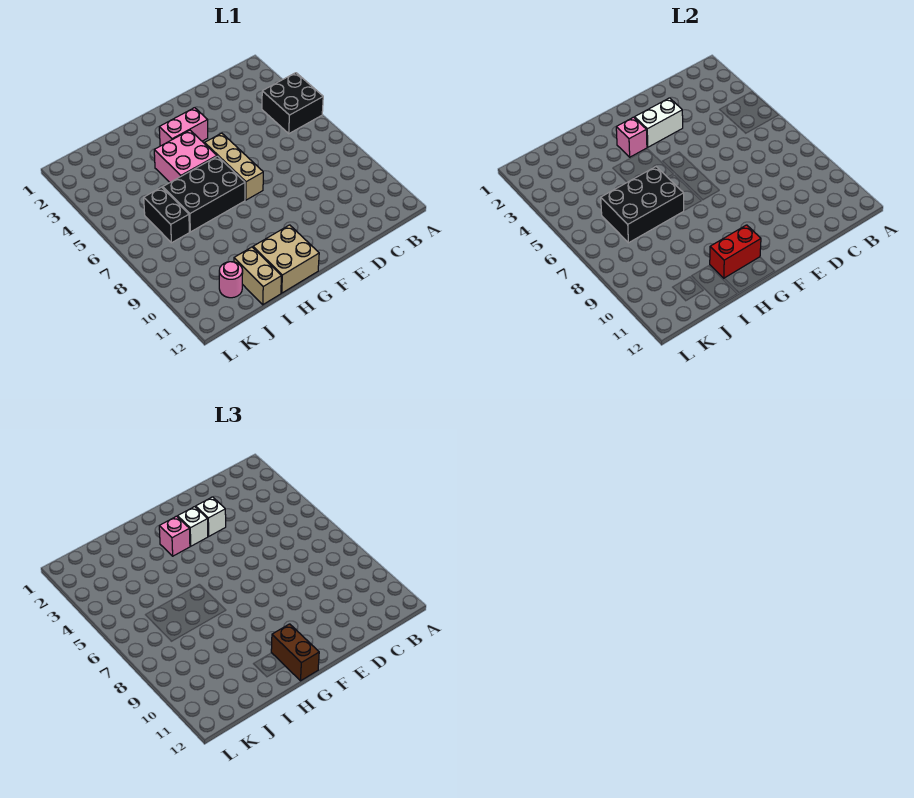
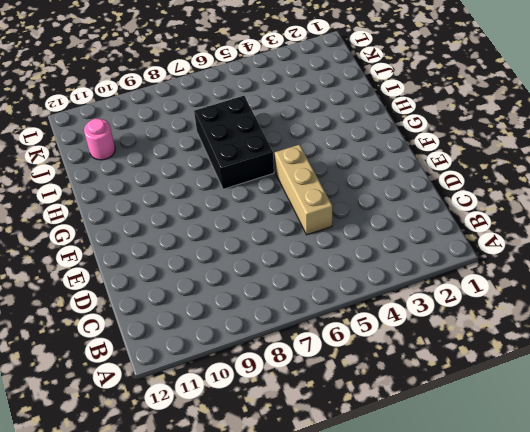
tan brick D5:F5 level 1 -> tan brick F5:F7 level 1
none -> black brick A4:B5 level 1
none -> pink brick F3:G3 level 1
none -> pink brick G4:H5 level 1

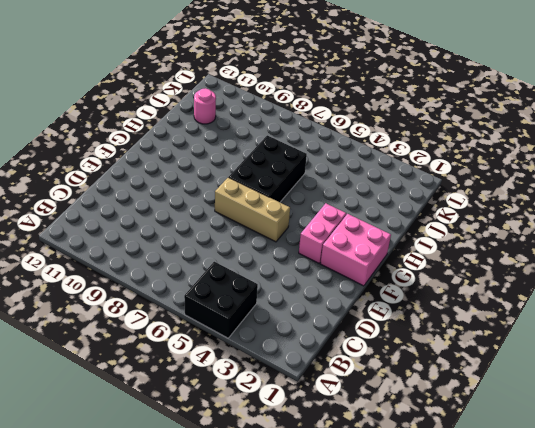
pink brick F1:G2 level 1 -> pink brick G4:H5 level 1
none -> tan brick G11:H12 level 1
none -> tan brick I11:I12 level 1
none -> black brick J6:J7 level 1

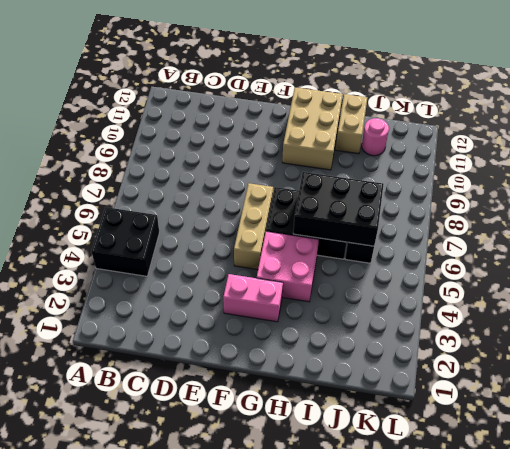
tan brick G10:H12 level 1 -> tan brick G11:H12 level 1
none -> white brick E3:F3 level 2
none -> pink brick G3 level 2
none -> red brick G11:H11 level 2

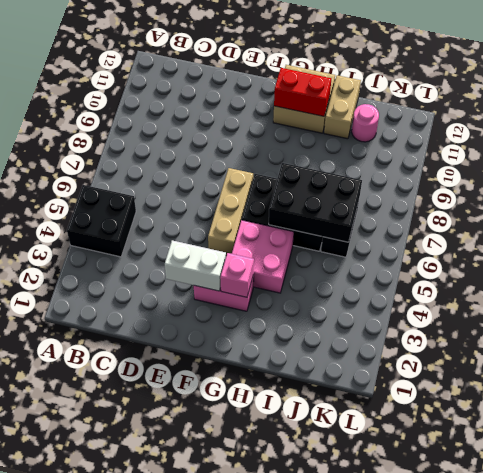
none -> white brick E3 level 3
none -> white brick F3 level 3
none -> pink brick G3 level 3

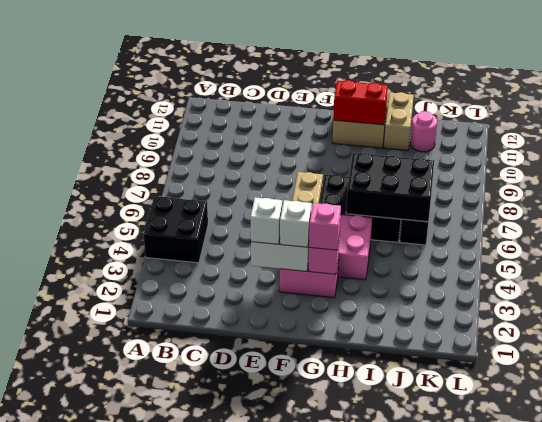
none -> brown brick G11:G12 level 3

